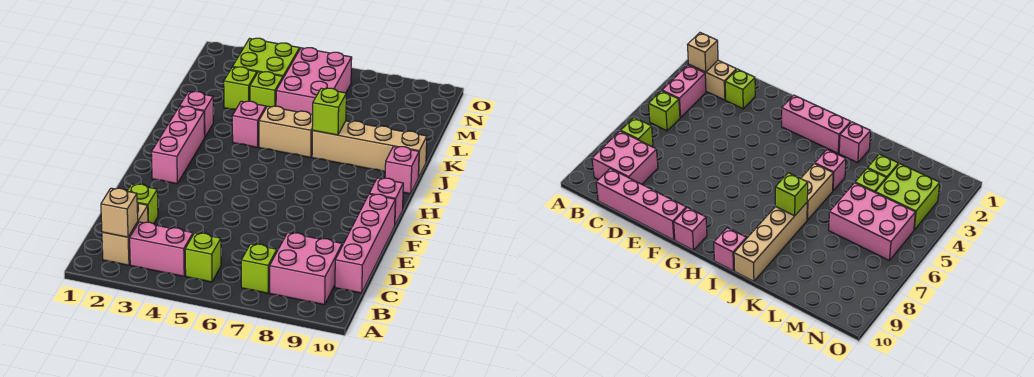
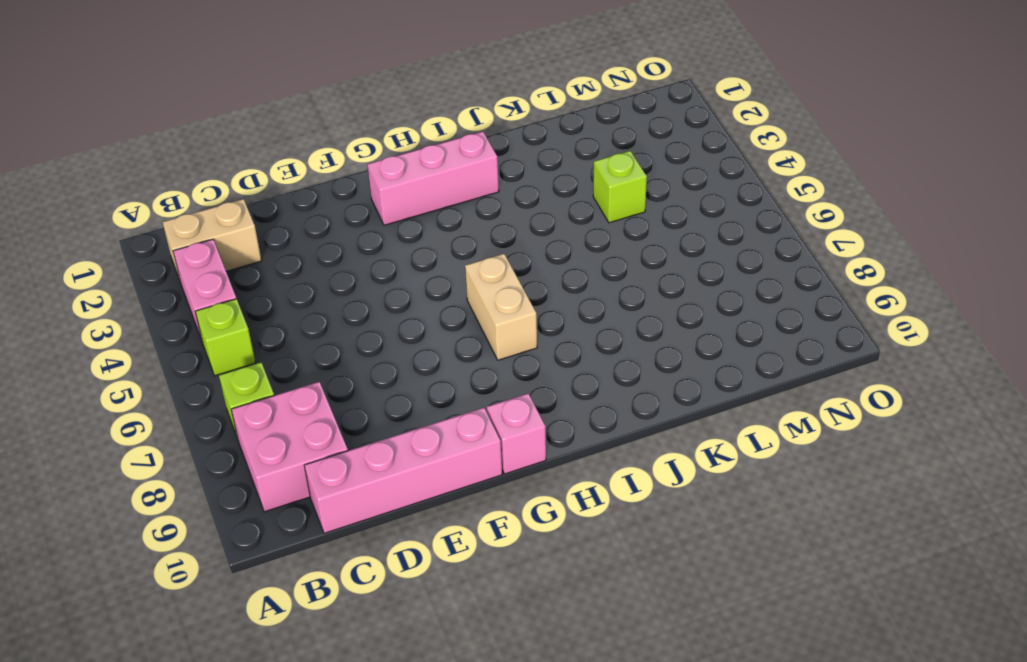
tan brick H6:H7 level 1 -> tan brick J5:J6 level 1
none -> lime brick D2 level 1
none -> pink brick I10 level 1
none -> pink brick J2 level 1

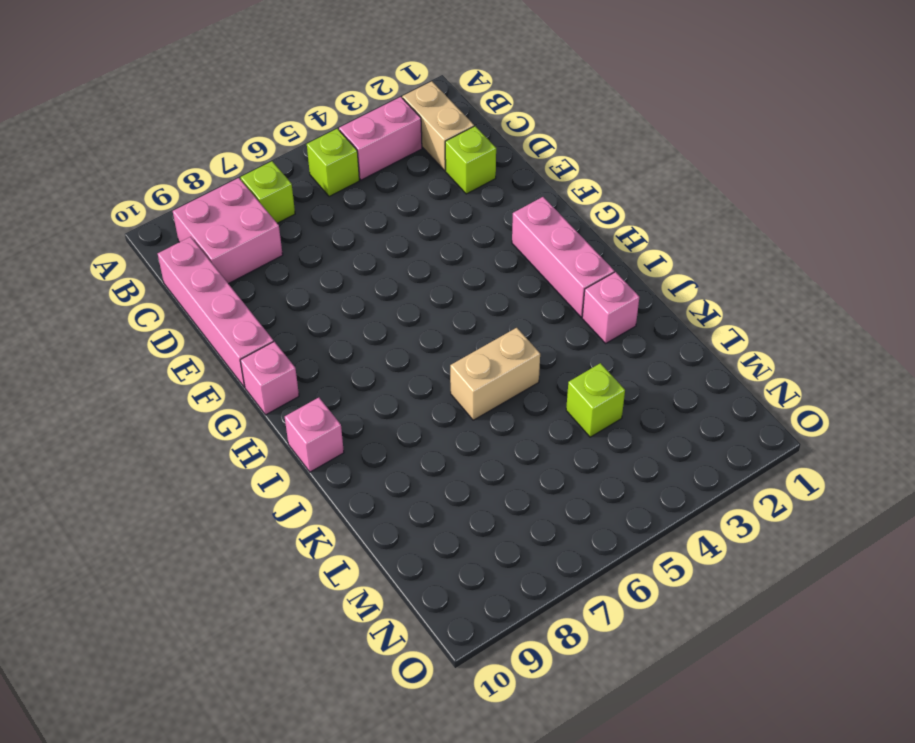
none -> pink brick J4 level 1
none -> tan brick J7:J10 level 1
none -> lime brick L3 level 1

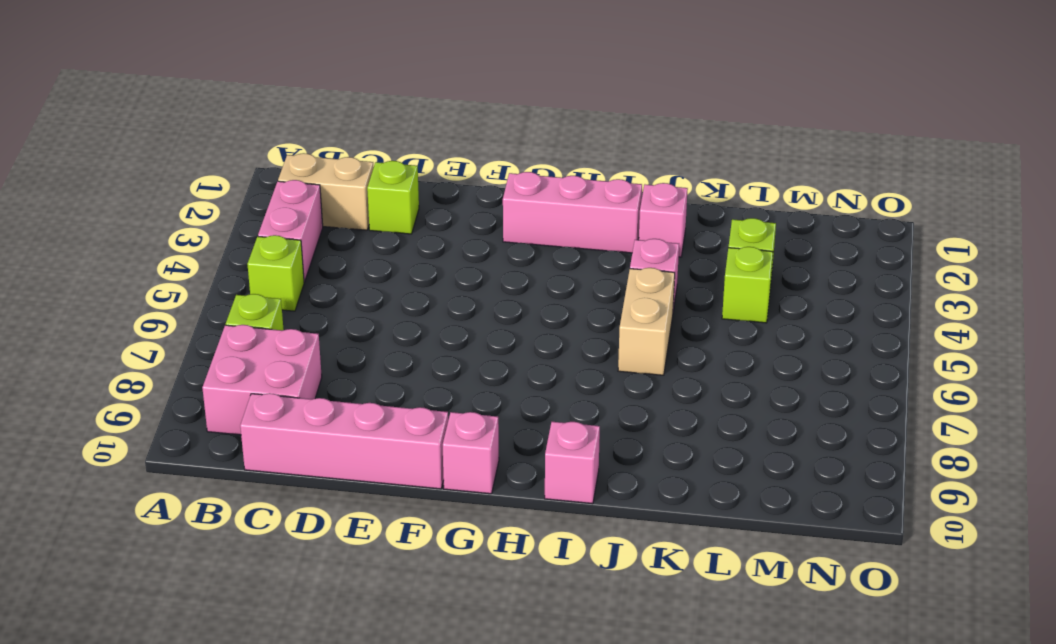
none -> tan brick J7:J10 level 1
none -> pink brick L5:N6 level 1
none -> lime brick M3:N4 level 1

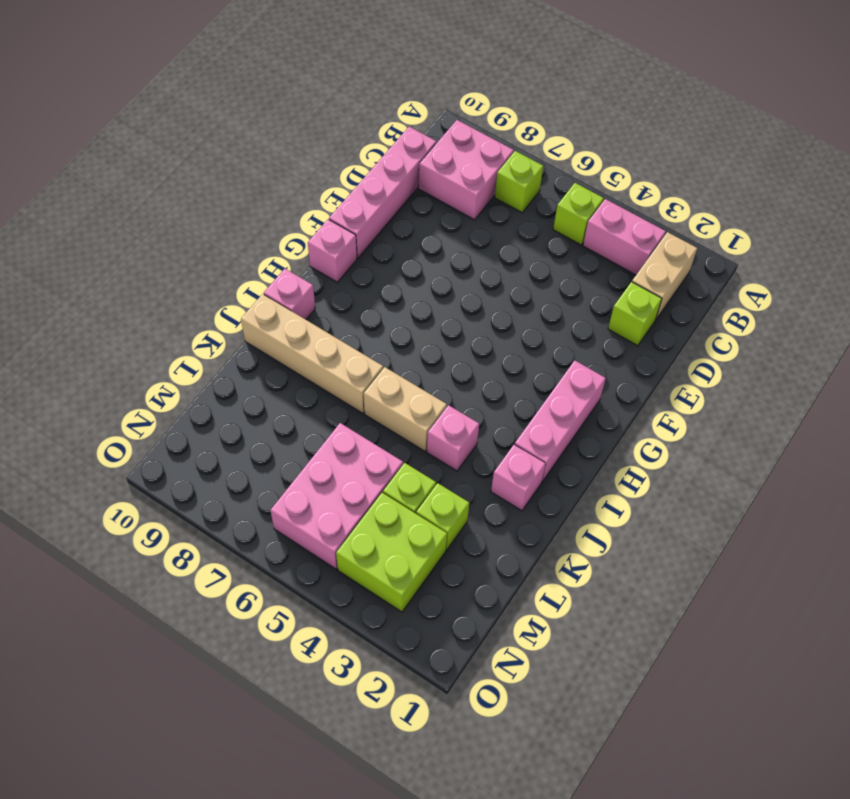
none -> tan brick B2 level 2
none -> lime brick J7 level 2

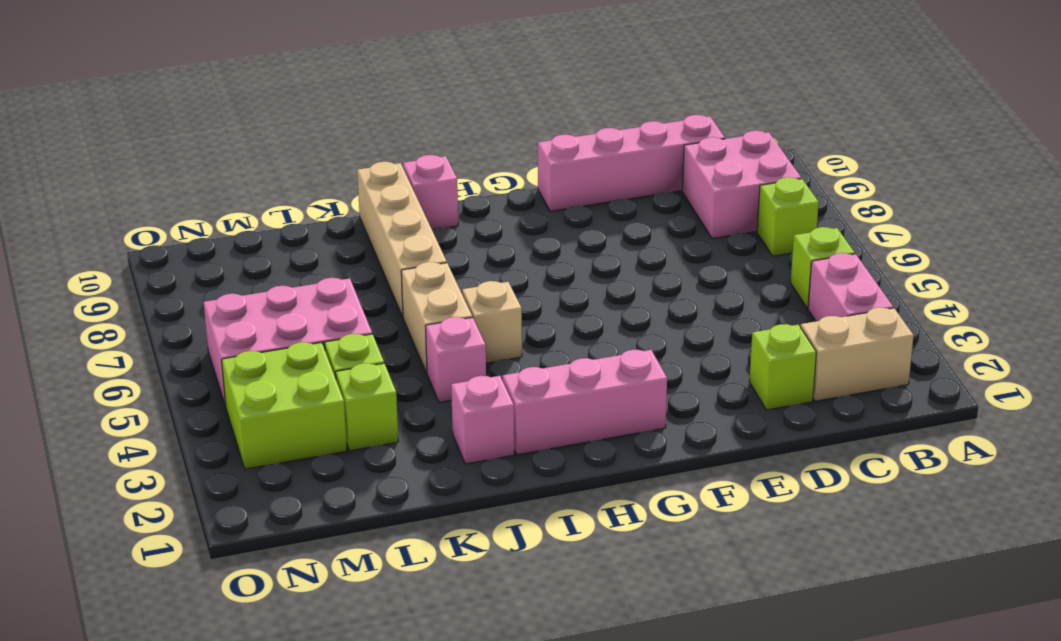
tan brick I5 level 1 -> tan brick B2 level 2
none -> pink brick G10 level 1
none -> lime brick J7 level 2

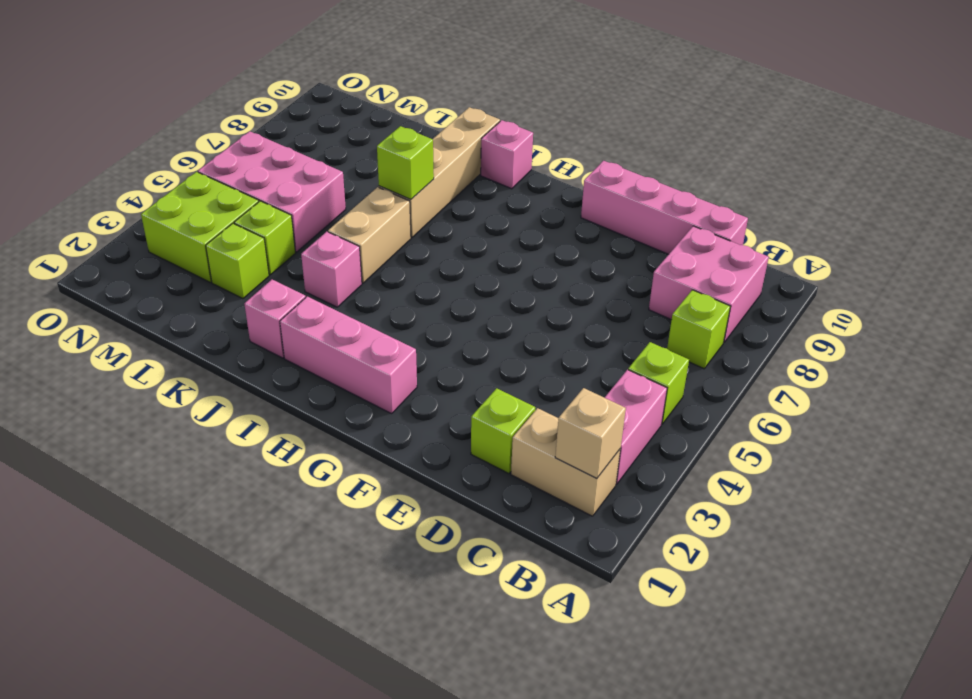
none -> pink brick G10 level 1

